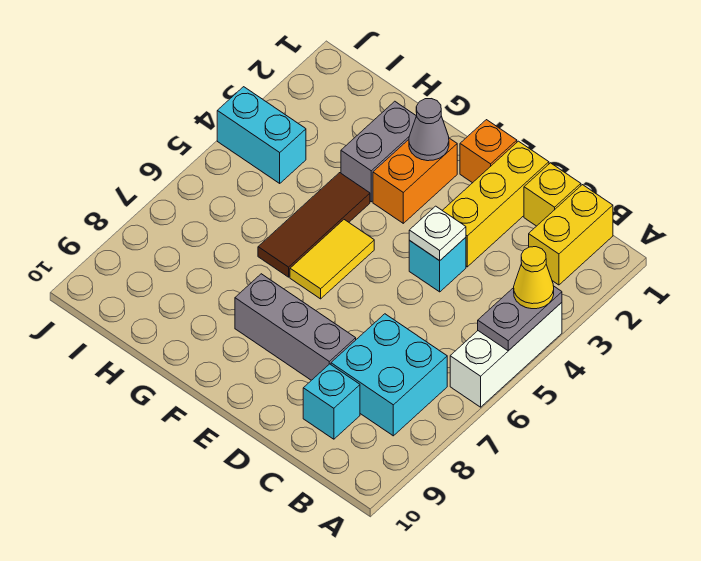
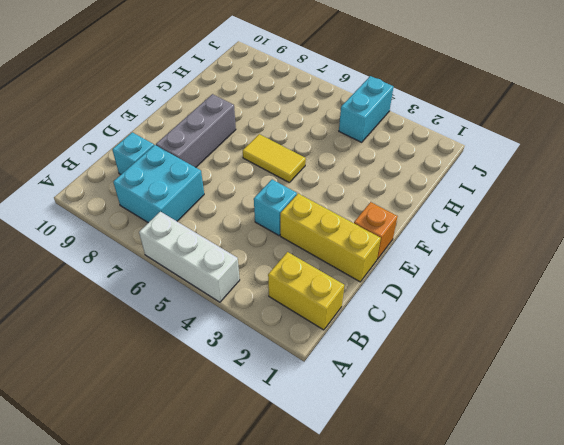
none -> yellow brick C1 level 1
none -> orange brick F2:F3 level 1
none -> grey brick G2:G3 level 1

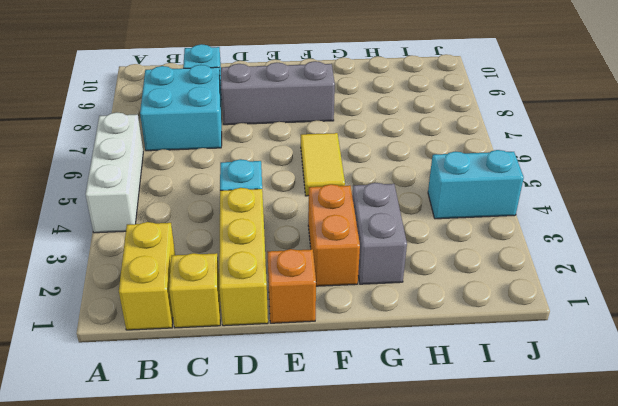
none -> brown tile G4:G6 level 1
none -> grey plate A4:A5 level 2
none -> white plate D4 level 2

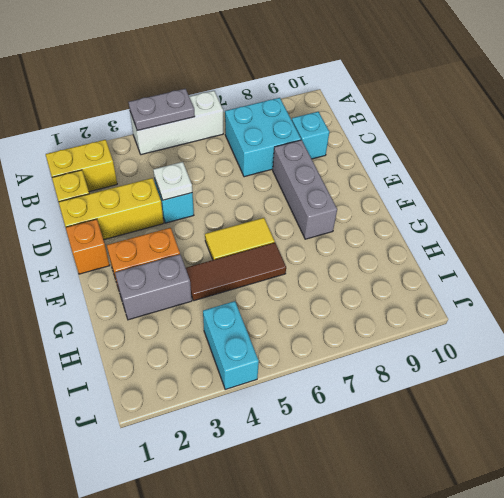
none -> grey cone F2 level 2
none -> yellow cone A4 level 3

